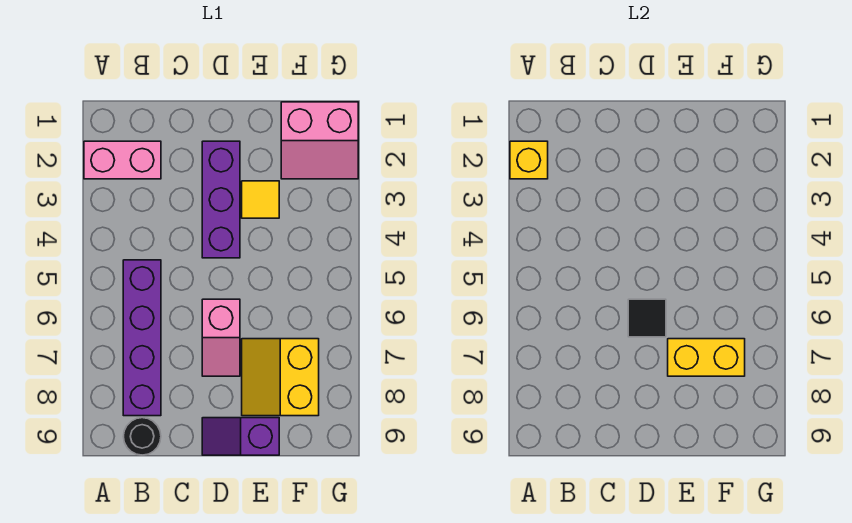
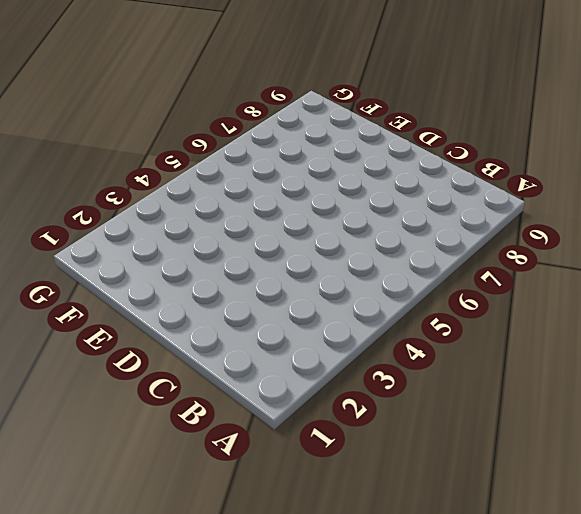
none -> pink brick A2:B2 level 1
none -> purple brick B5:B8 level 1
none -> black round brick B9 level 1

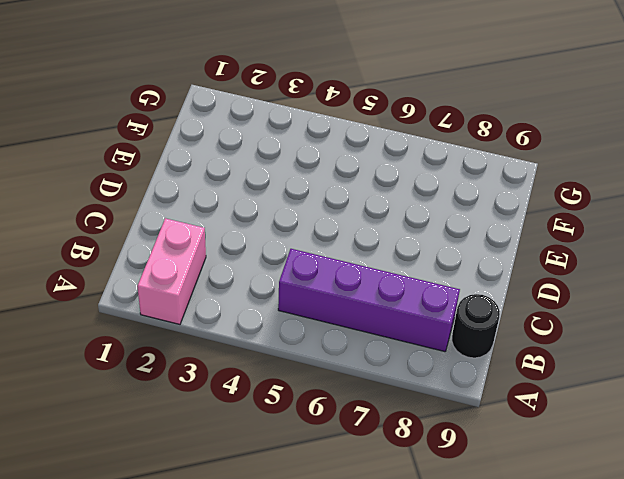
none -> purple brick D2:D4 level 1
none -> pink slope D6:D7 level 1 top 6
none -> purple slope D9:E9 level 1 top E

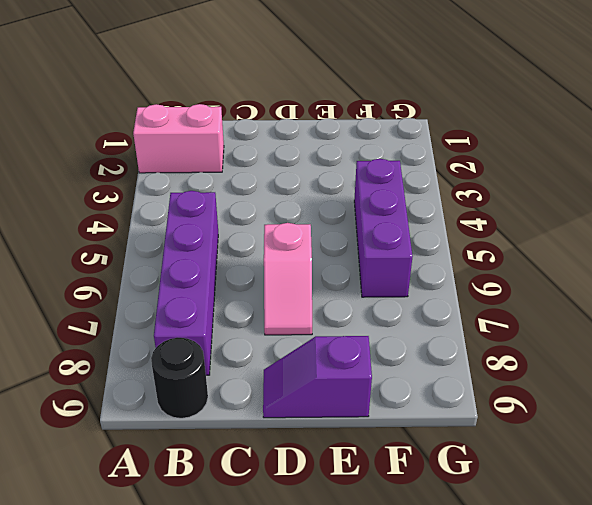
purple brick F4:F6 level 1 -> purple brick D2:D4 level 1
none -> yellow tile E3 level 1
none -> yellow slope E7:F8 level 1 top F
none -> pink slope F1:G2 level 1 top 1

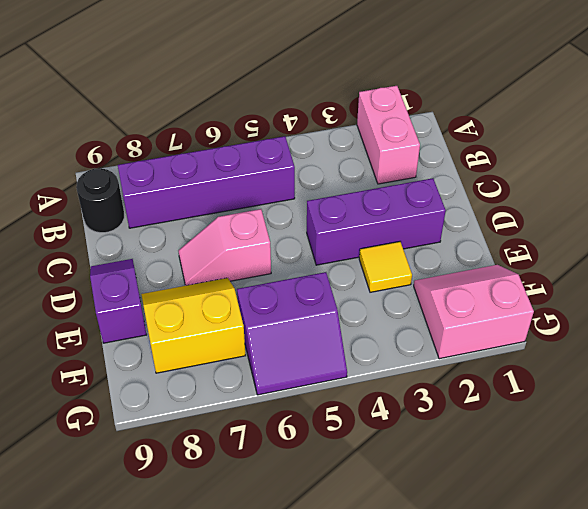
pink slope F1:G2 level 1 top G -> pink slope F1:G2 level 1 top 1
purple slope F5:G6 level 1 top F -> none
none -> yellow brick A2 level 2
none -> black tile D6 level 2
none -> yellow brick E7:F7 level 2

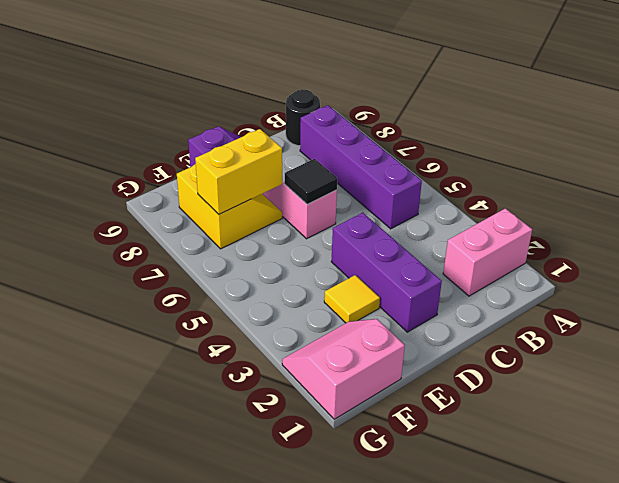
none -> yellow brick A2 level 2

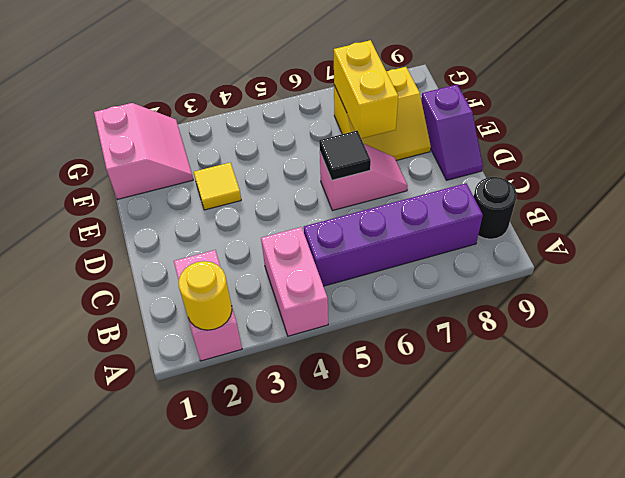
yellow round brick A2 level 2 -> yellow brick A2 level 2
pink brick A4:B4 level 1 -> none
none -> purple brick D2:D4 level 1

